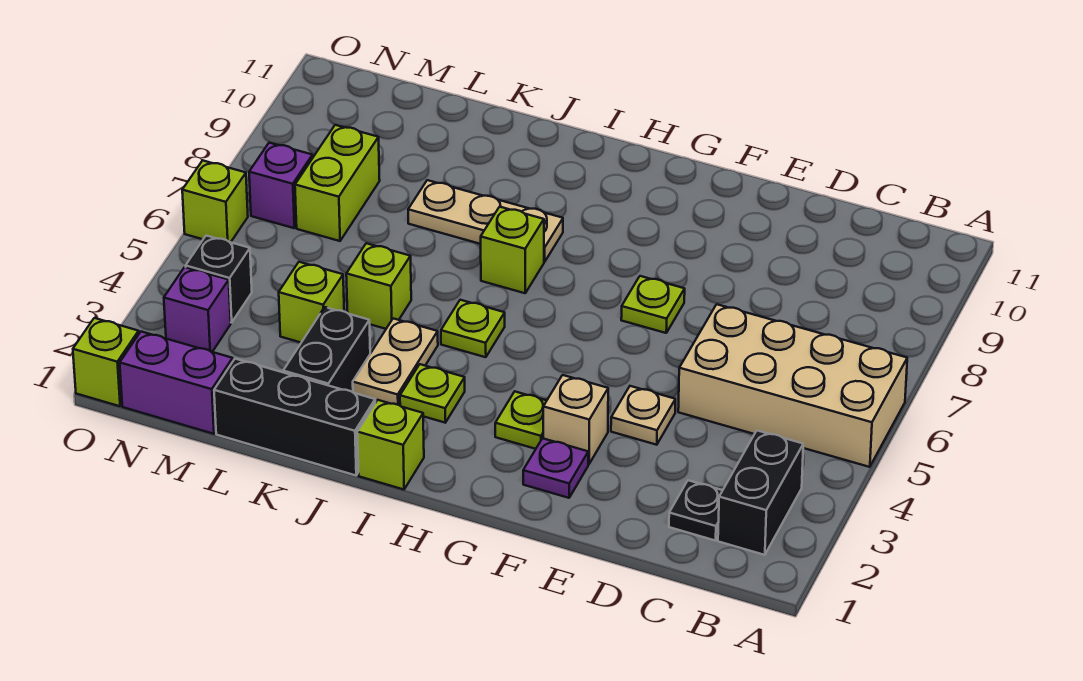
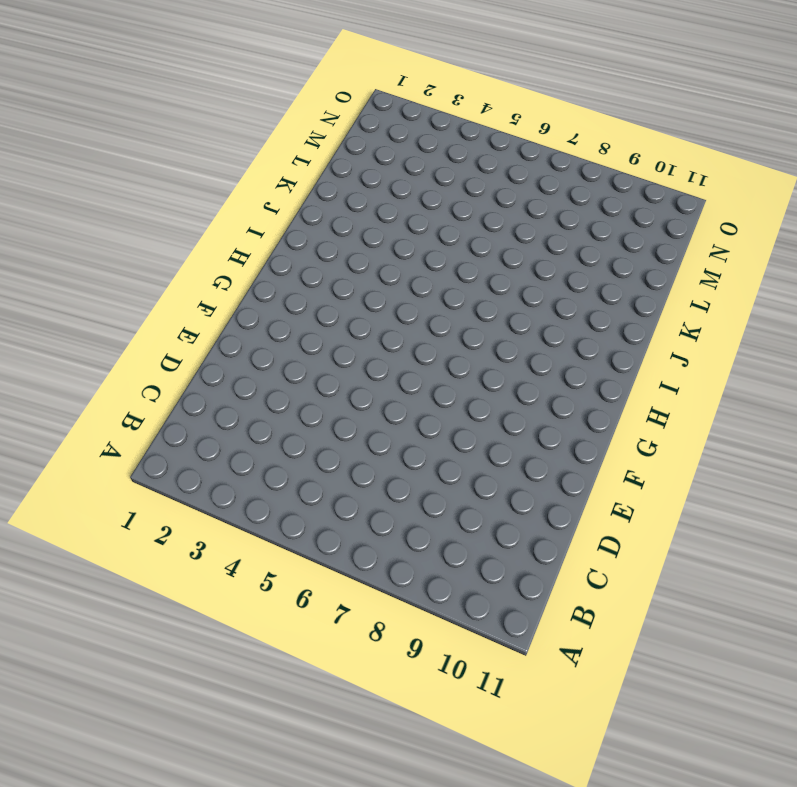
none -> tan brick A5:D6 level 1
none -> black brick B2:B3 level 1
none -> black plate C2 level 1

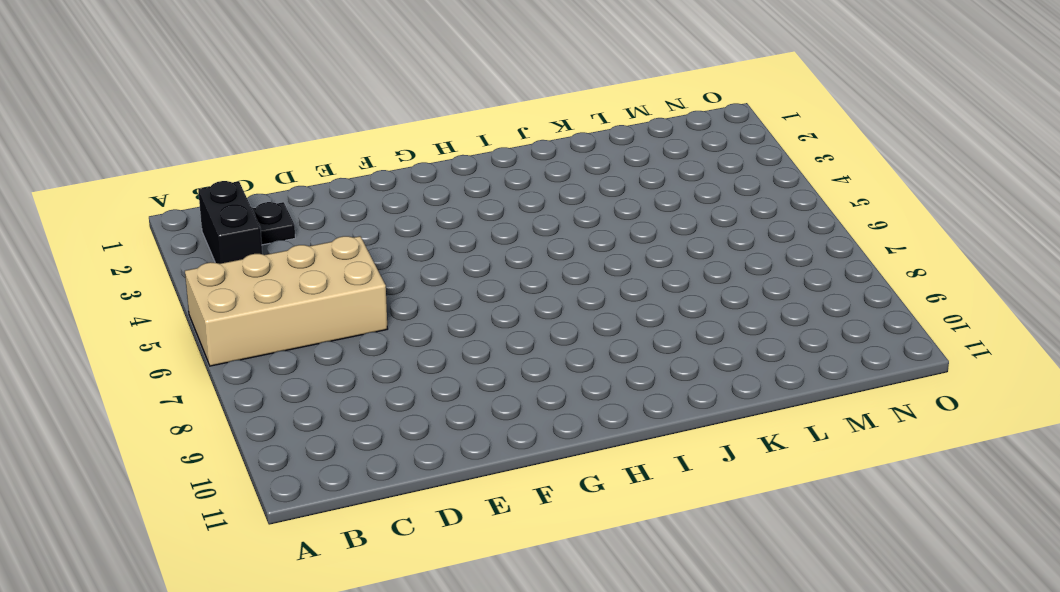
none -> tan plate E4 level 1
none -> purple plate F2 level 1
none -> tan brick F3 level 1

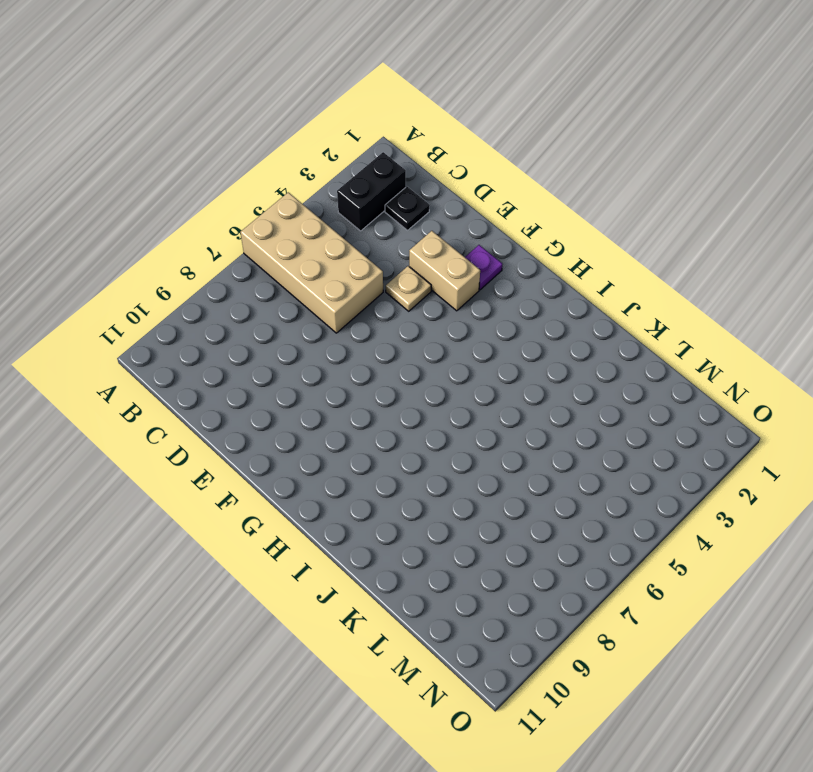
tan brick E3:F3 level 1 -> tan brick F3 level 1
none -> lime plate F7 level 1
none -> lime plate G3 level 1
none -> lime brick I1 level 1

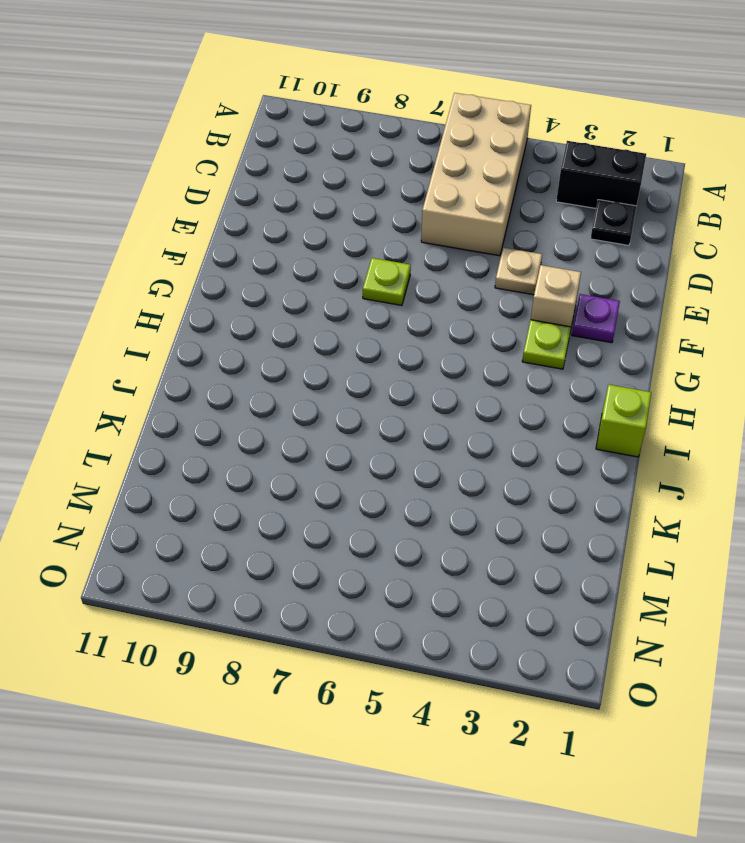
none -> lime plate I3 level 1
none -> lime plate I5 level 1
none -> lime brick I7 level 1

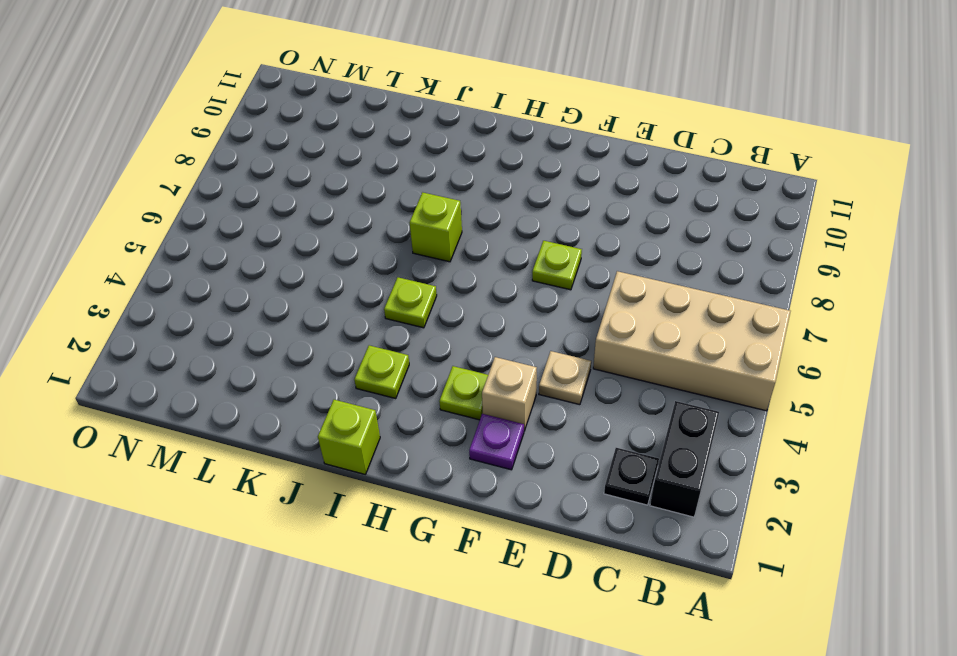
none -> tan plate I8:K8 level 1
none -> black brick J1:L1 level 1
none -> tan plate J3:J4 level 1

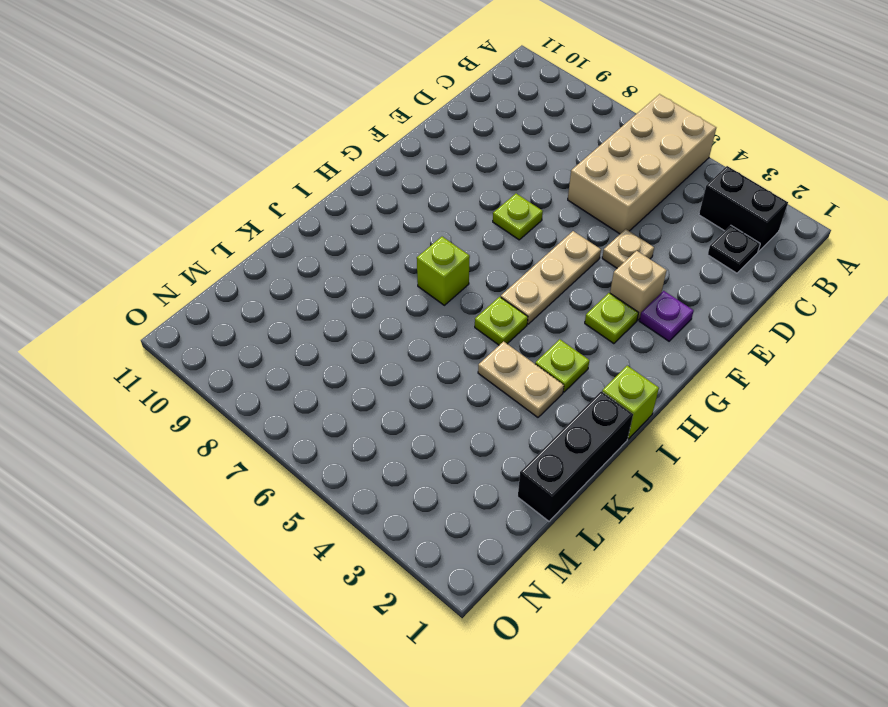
tan plate F5:H5 level 1 -> tan plate I8:K8 level 1
none -> black brick K2:K3 level 1
none -> lime brick K5 level 1
none -> lime brick L4 level 1

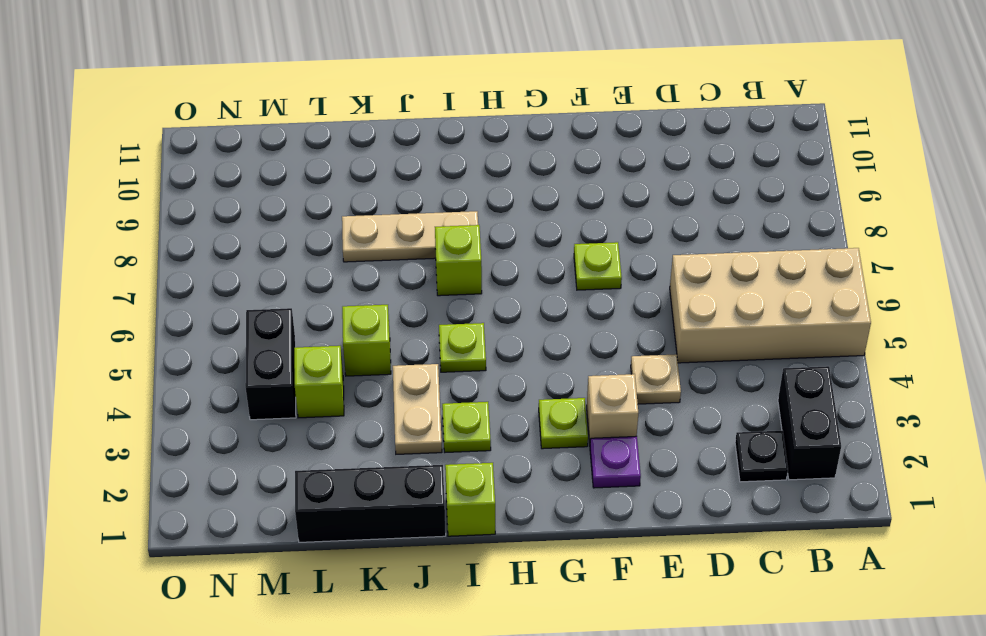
black brick M4:M5 level 1 -> black brick K2:K3 level 1
none -> purple brick M1:N1 level 1
none -> lime brick M7:M8 level 1
none -> purple brick N3 level 1

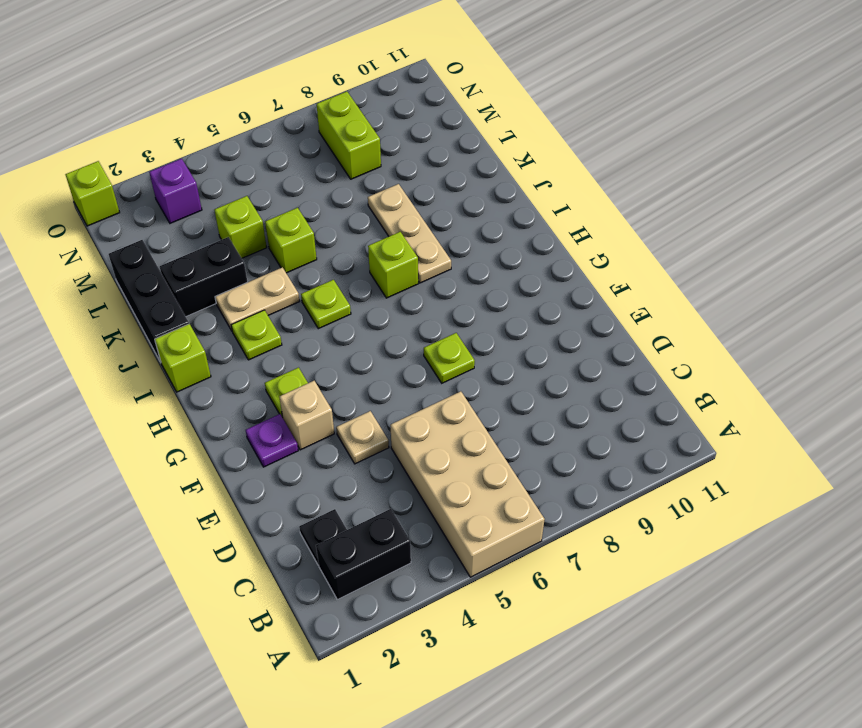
lime brick M8:N8 level 1 -> lime brick M7:M8 level 1
none -> purple brick M1:N1 level 1
none -> black brick N4 level 1
none -> purple brick N7 level 1

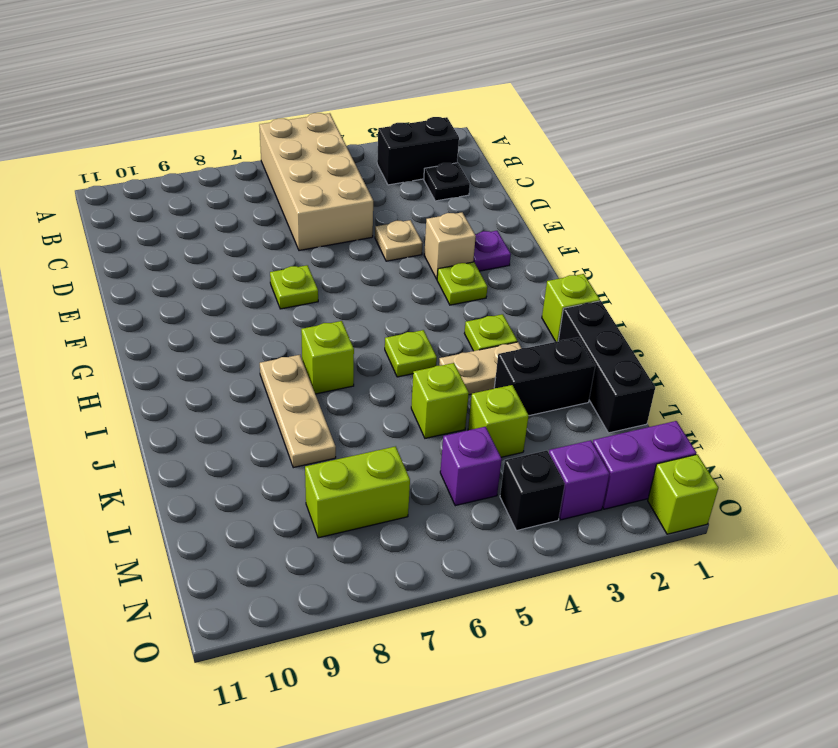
purple brick M5 level 1 -> purple brick N7 level 1
purple brick N1:N2 level 1 -> purple brick M1:N1 level 1
none -> lime brick O6 level 1

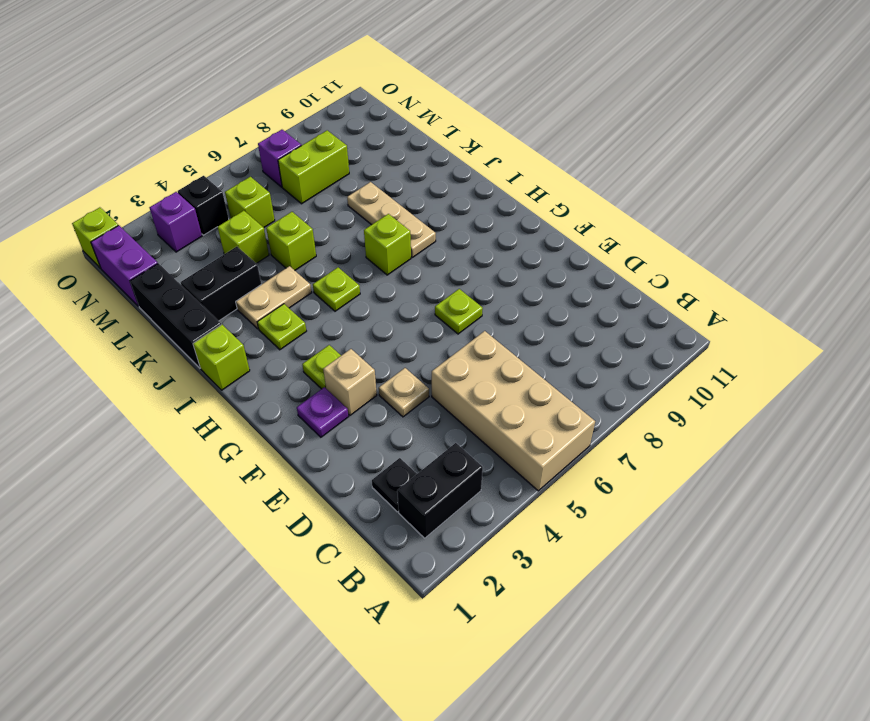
lime brick M5 level 1 -> lime brick O6 level 1

